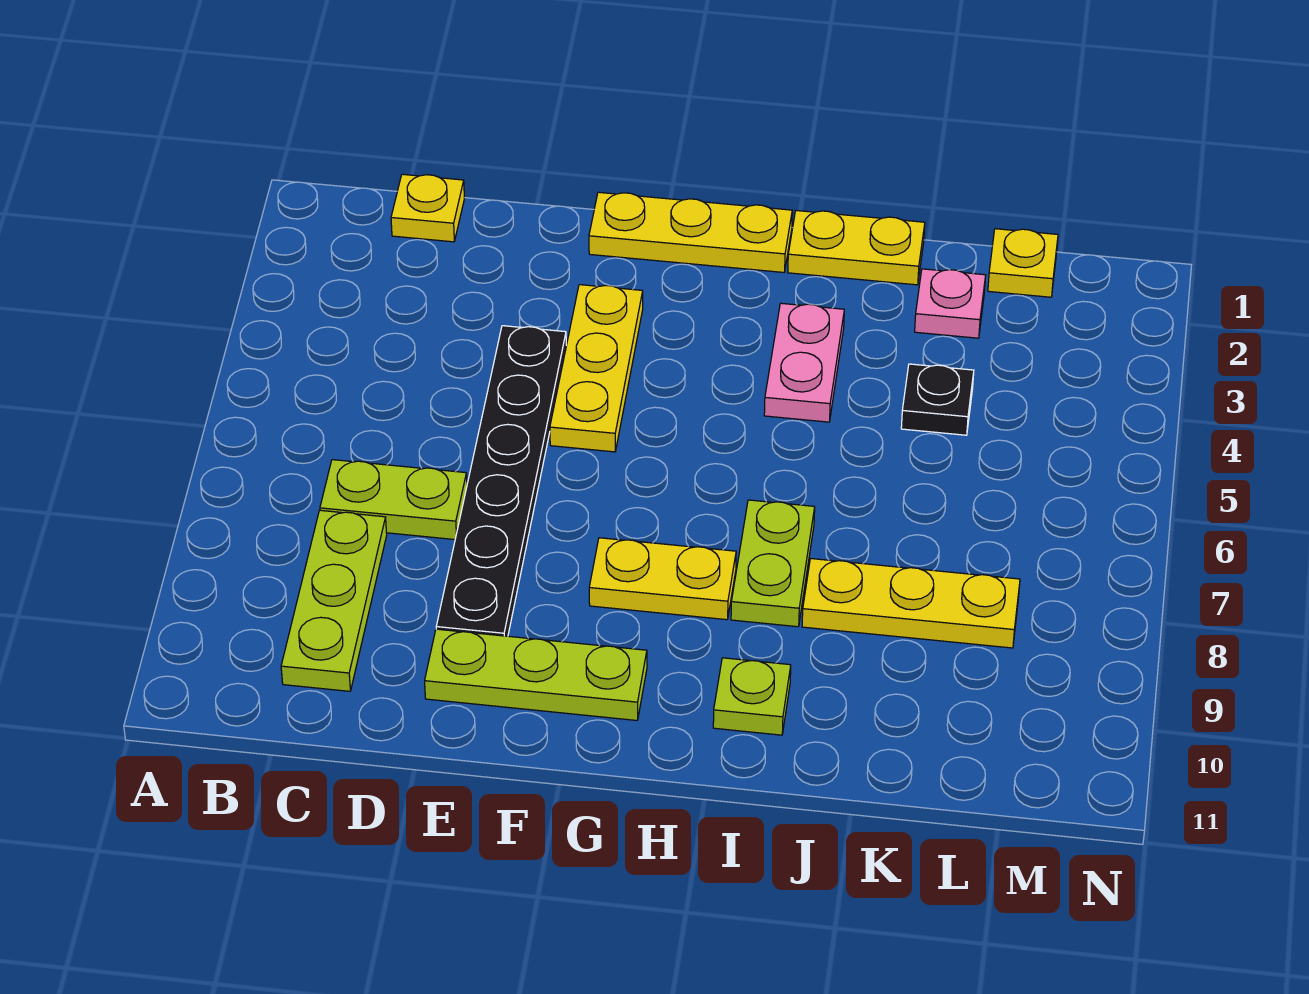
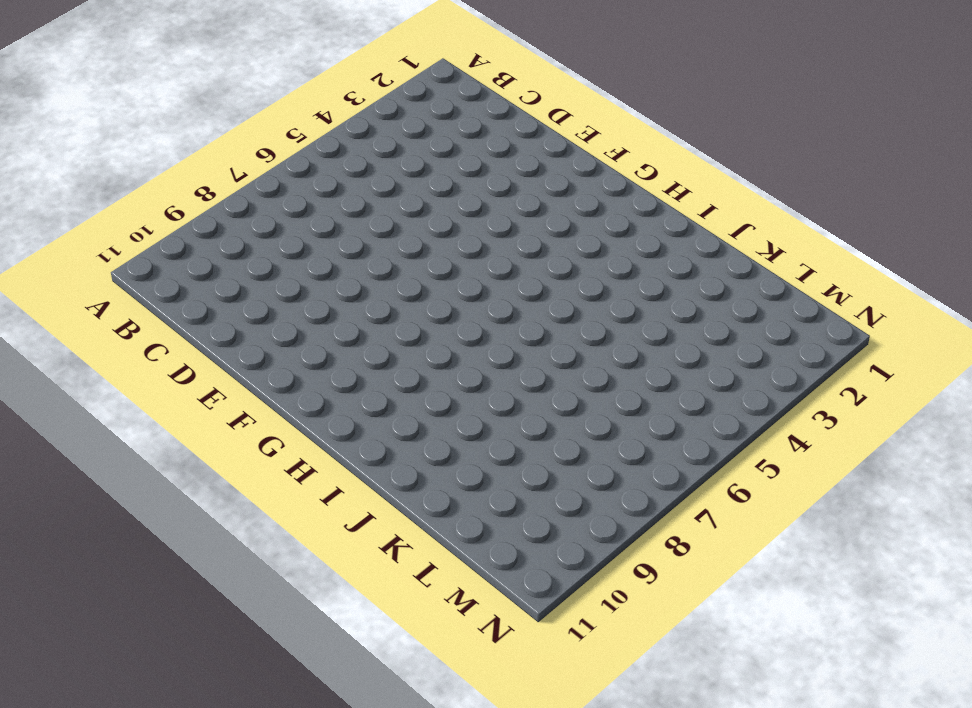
none -> yellow plate C1 level 1
none -> lime plate C7:D7 level 1
none -> lime plate C8:C10 level 1

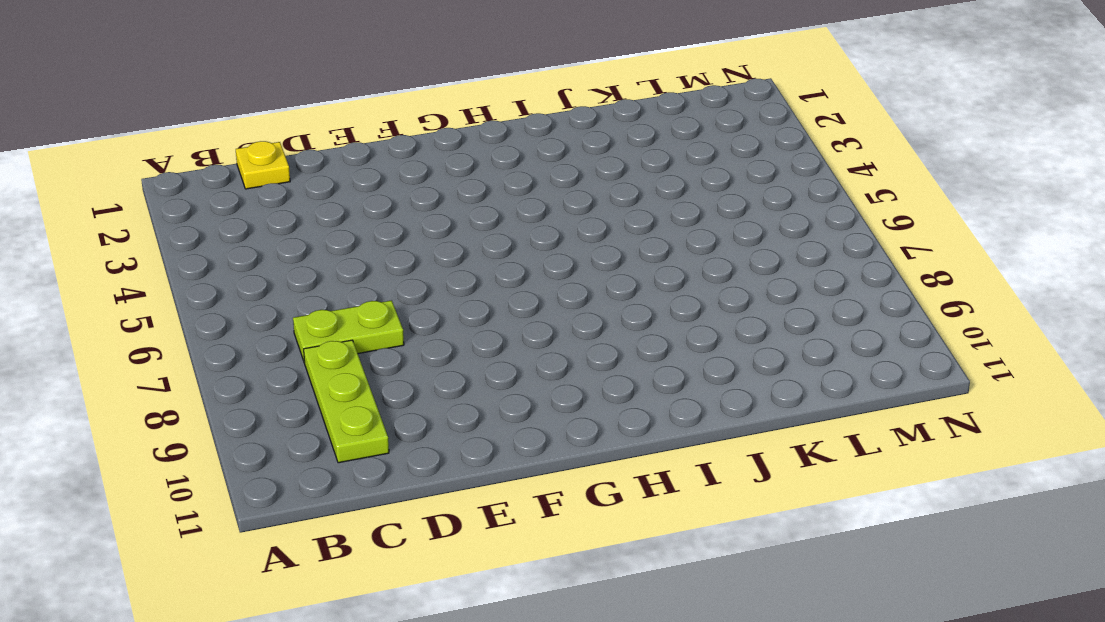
none -> black plate E4:E9 level 1
none -> lime plate E10:G10 level 1
none -> yellow plate F1:H1 level 1

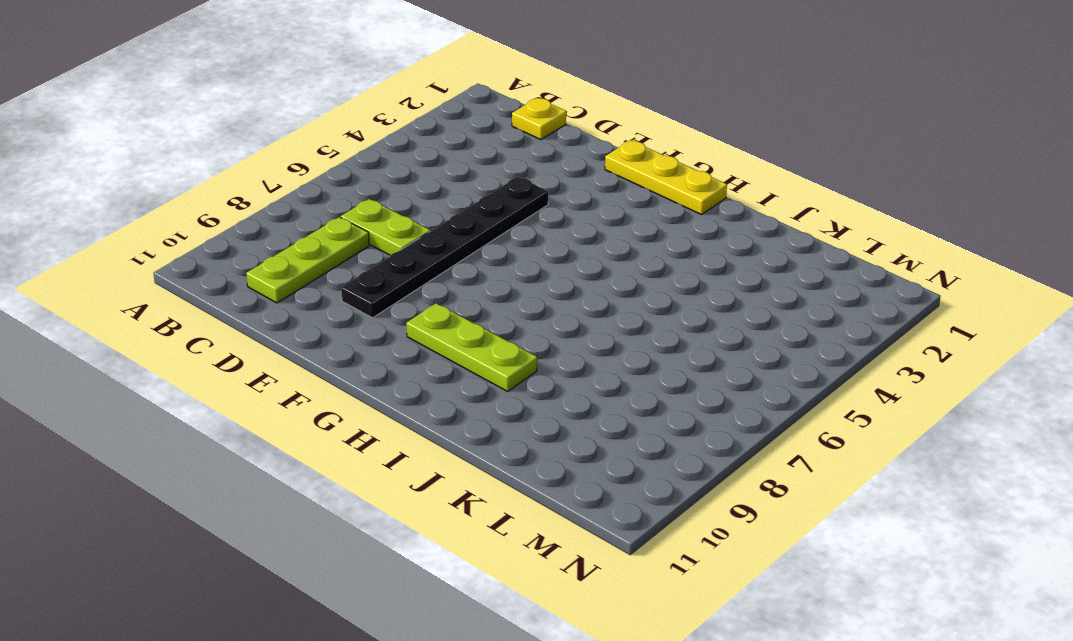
lime plate G9:I9 level 1 -> lime plate E10:G10 level 1
none -> yellow plate F3:F5 level 1
none -> yellow plate G8:H8 level 1
none -> yellow plate I1:J1 level 1

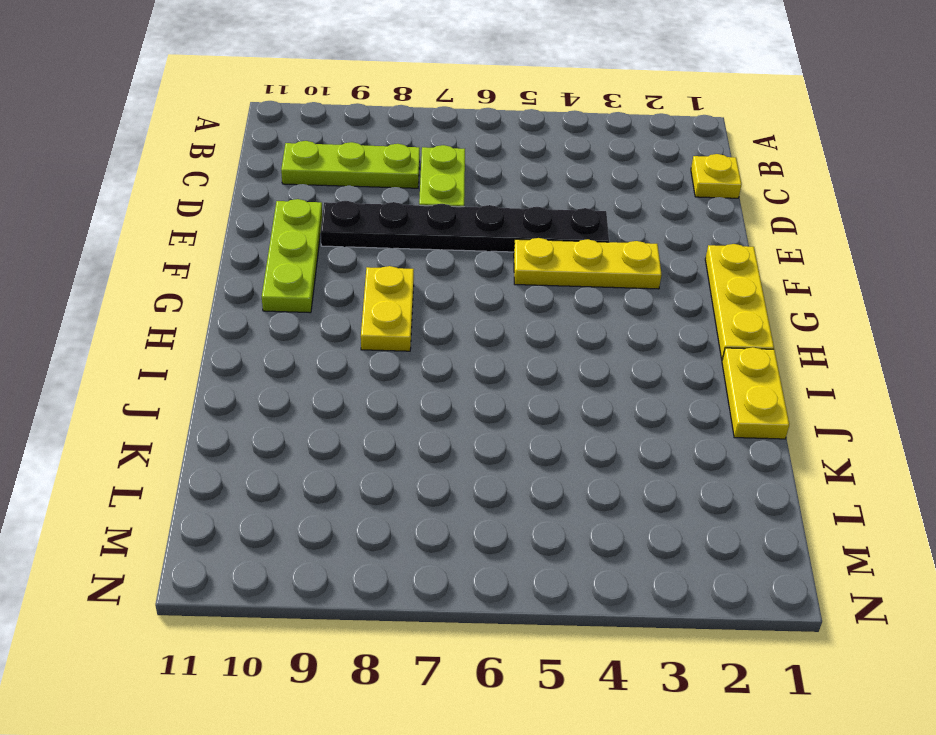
none -> pink plate I3:I4 level 1
none -> lime plate I7:I8 level 1
none -> lime plate I10 level 1

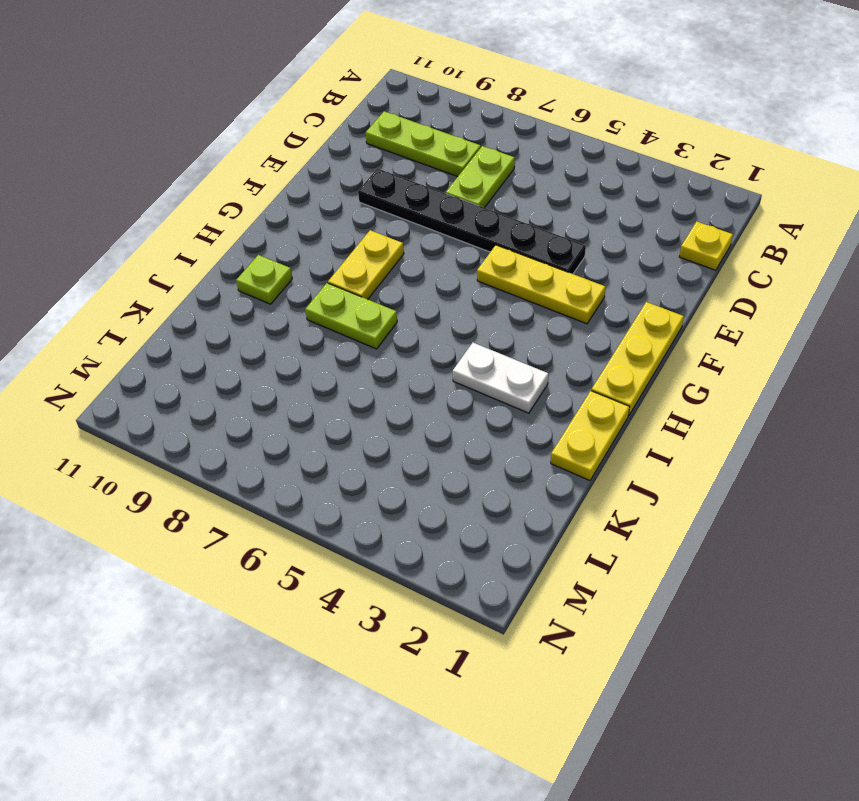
white plate I3:I4 level 1 -> pink plate I3:I4 level 1
none -> lime plate E10:G10 level 1
none -> yellow plate J8:L8 level 1
none -> pink plate K2 level 1

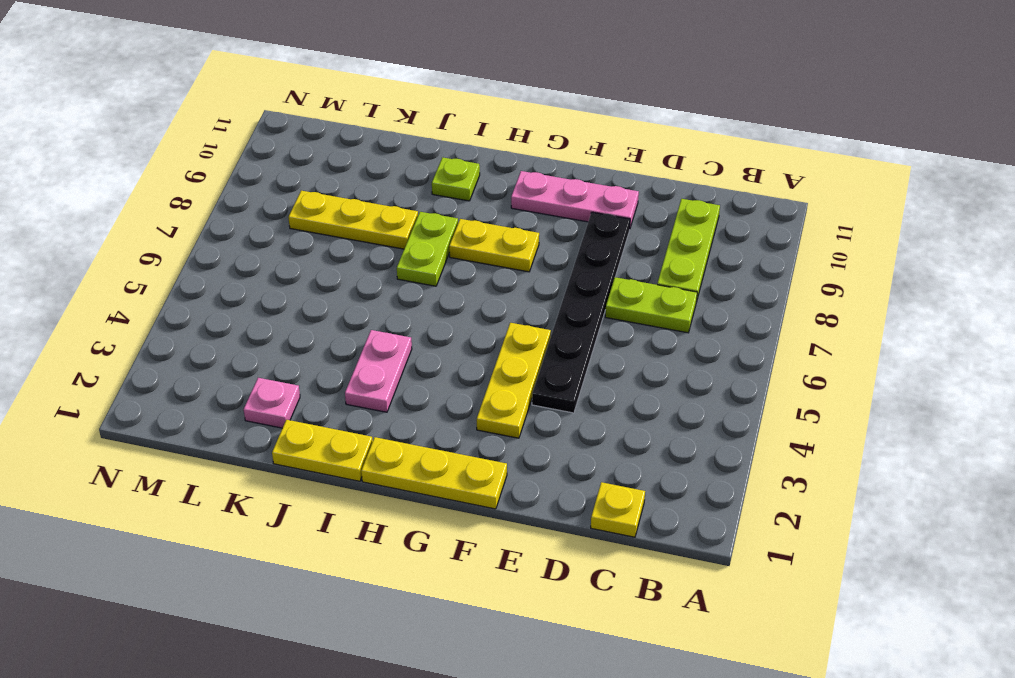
pink plate E10:G10 level 1 -> lime plate E10:G10 level 1
none -> black plate K4 level 1
none -> yellow plate L1 level 1

